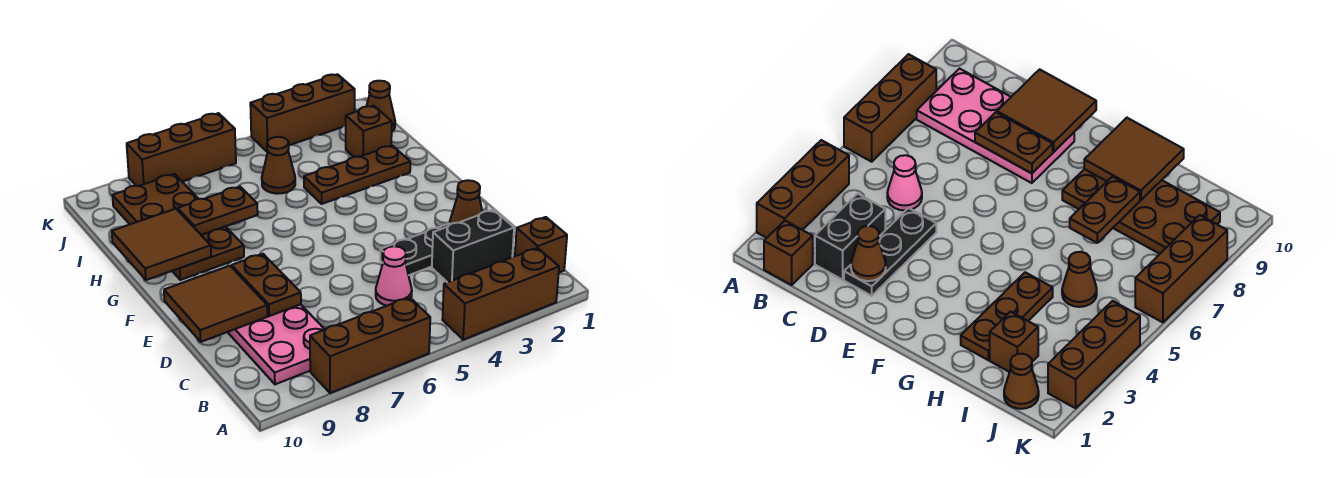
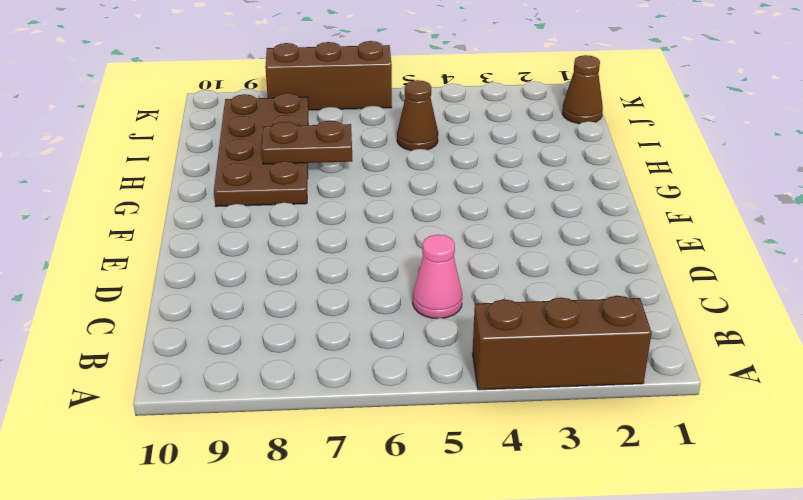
none -> brown brick A6:A8 level 1
none -> brown brick B1 level 1
none -> pink plate B8:E9 level 1

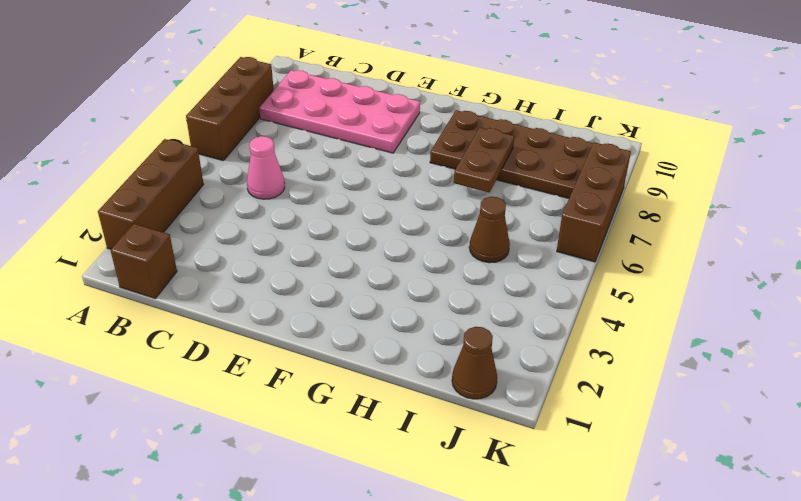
none -> black brick C2:C3 level 1
none -> black plate D2:D4 level 1
none -> brown plate H2:H4 level 1

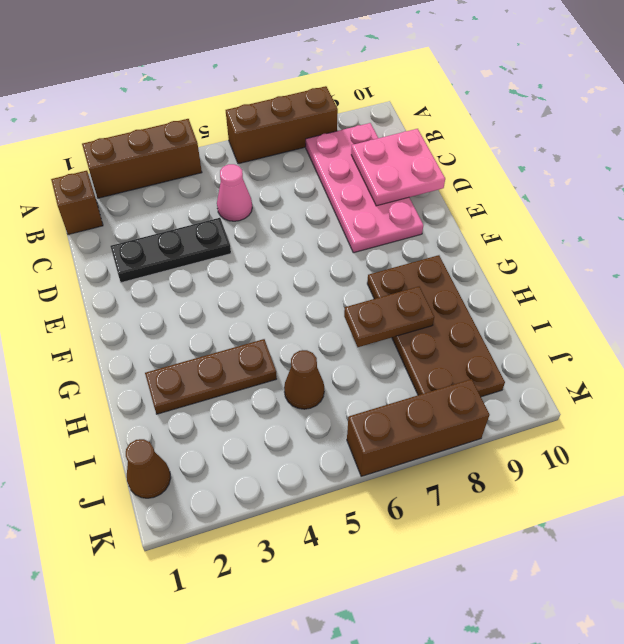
pink plate C9:D10 level 2 -> brown tile D9:E10 level 2
none -> black brick C2:C3 level 1
none -> brown brick I2 level 1
none -> brown brick K2:K4 level 1

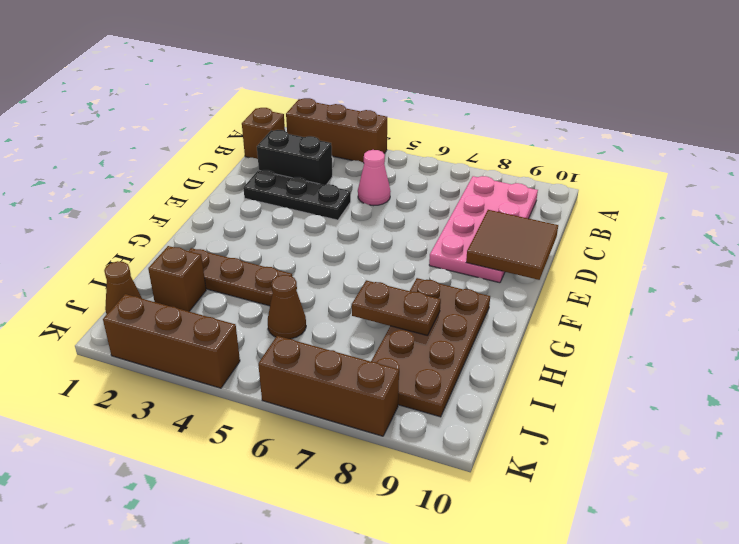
none -> brown brick A6:A8 level 1
none -> brown cone D2 level 2
none -> brown plate D8:E8 level 2

